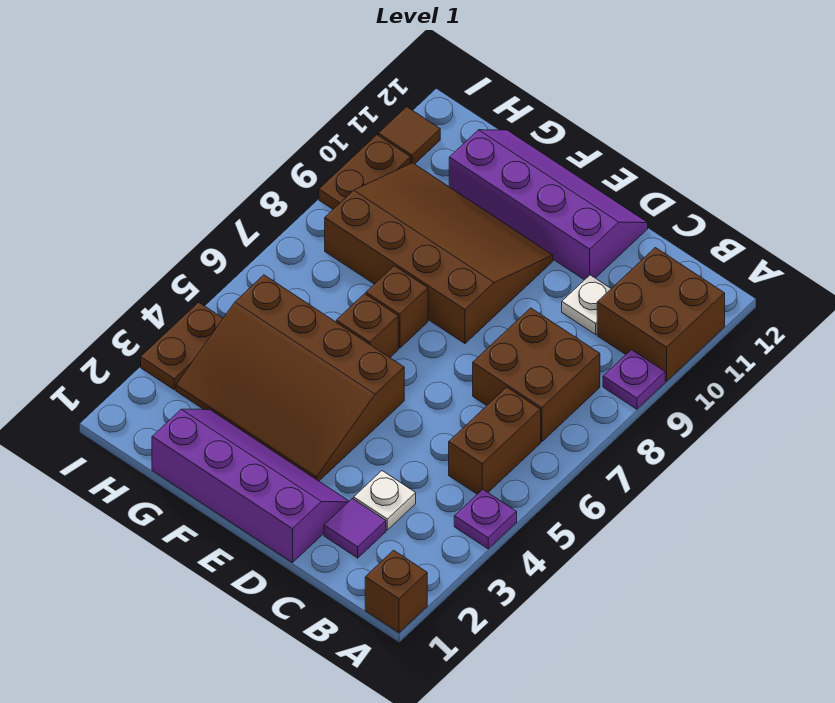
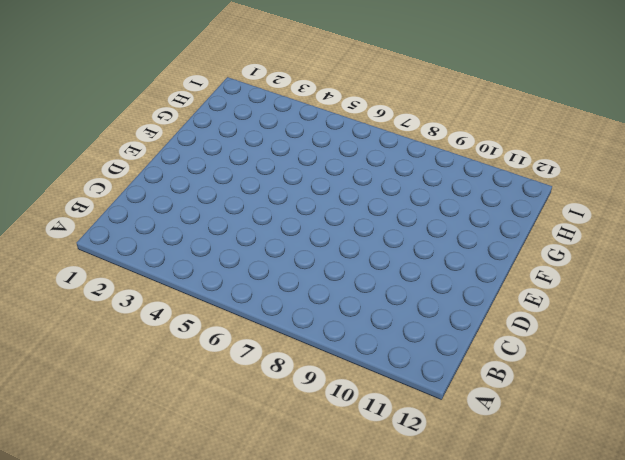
none -> brown brick A1 level 1
none -> purple plate A4 level 1
none -> purple plate A9 level 1

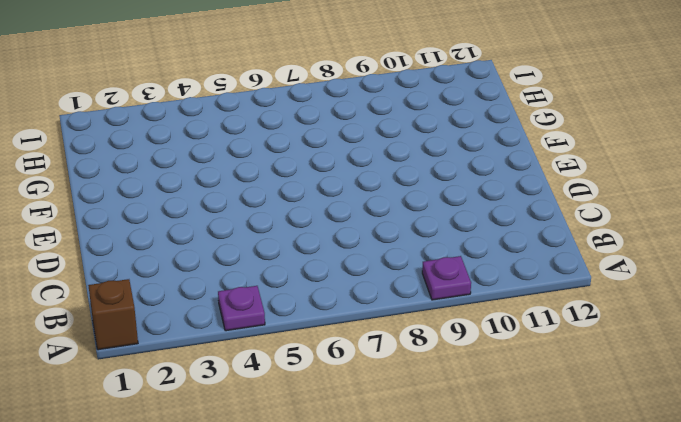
none -> brown brick A10:B11 level 1
none -> brown brick B5:B6 level 1
none -> brown brick B7:C8 level 1

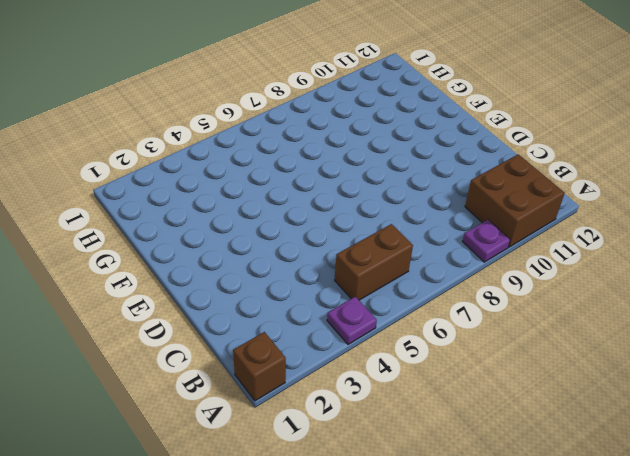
none -> brown brick B7:C8 level 1
none -> purple tile C2 level 1
none -> white plate C3 level 1

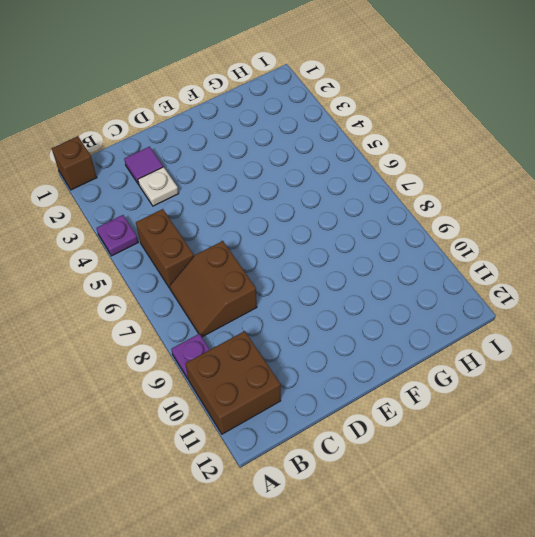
brown slope B7:C8 level 1 top C -> brown brick B7:C8 level 1
none -> white plate C10 level 1
none -> purple slope D1:G2 level 1 top 1
none -> purple slope D11:G12 level 1 top 11

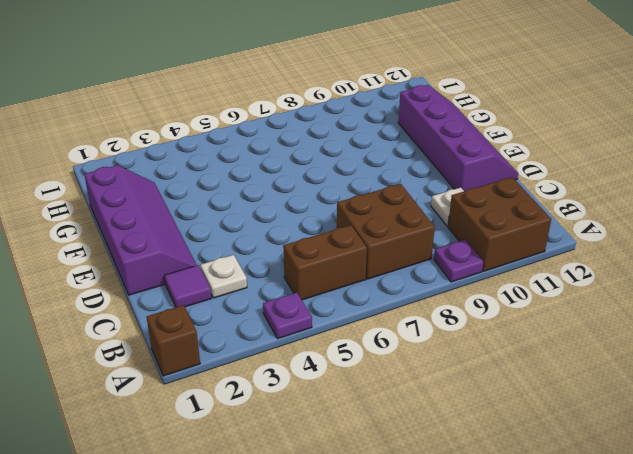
none -> brown slope E3:H5 level 1 top 5
none -> brown slope E8:H10 level 1 top 8
none -> brown brick F6 level 1

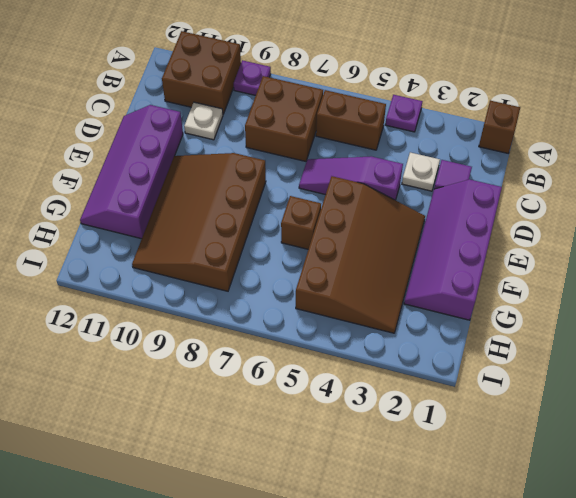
purple slope D4:D6 level 1 top 4 -> none
none -> brown brick F7 level 1
none -> brown plate I3:I4 level 1
none -> brown plate I9:I10 level 1

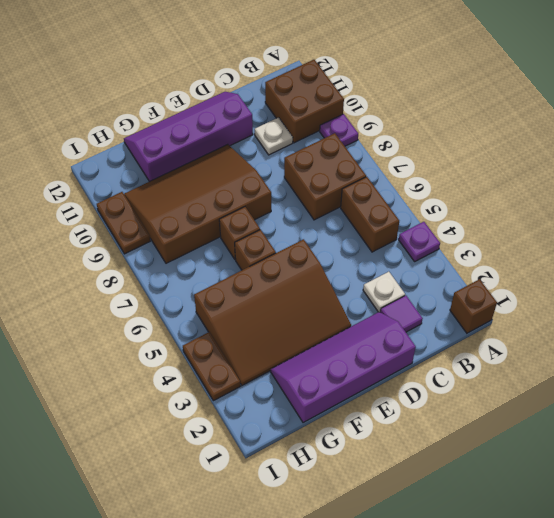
none -> brown tile I11 level 1

